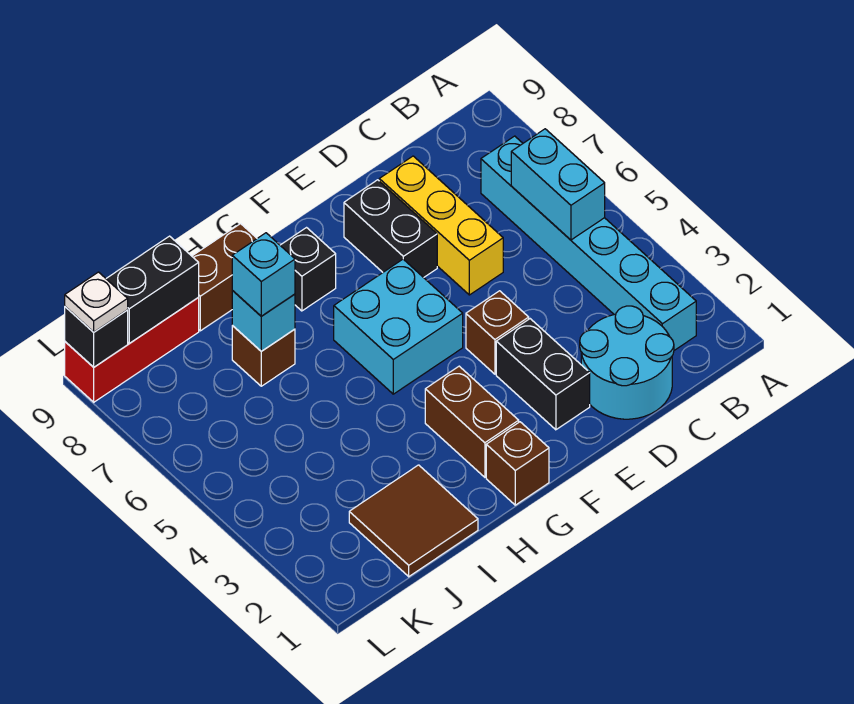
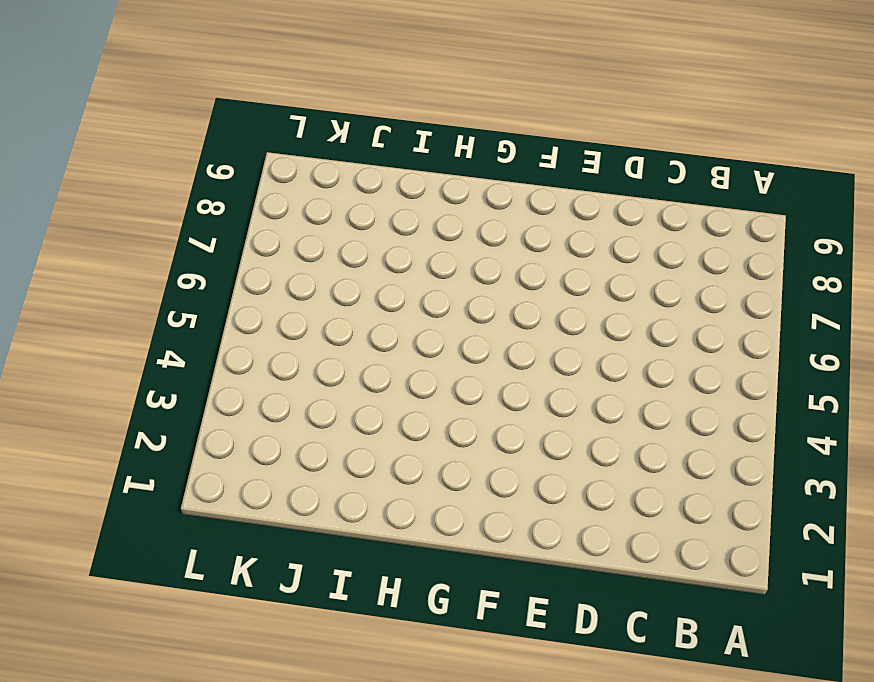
none -> cyan brick B2:B7 level 1
none -> cyan round brick C1:D2 level 1
none -> yellow brick D6:D8 level 1

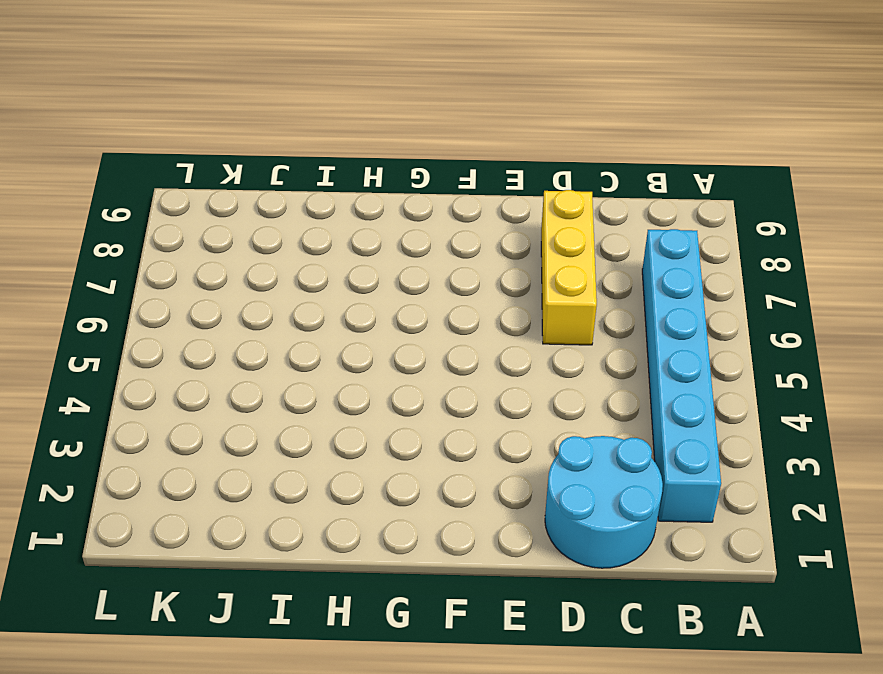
none -> black brick E2:E3 level 1
none -> brown brick E4 level 1
none -> black brick E7:E8 level 1

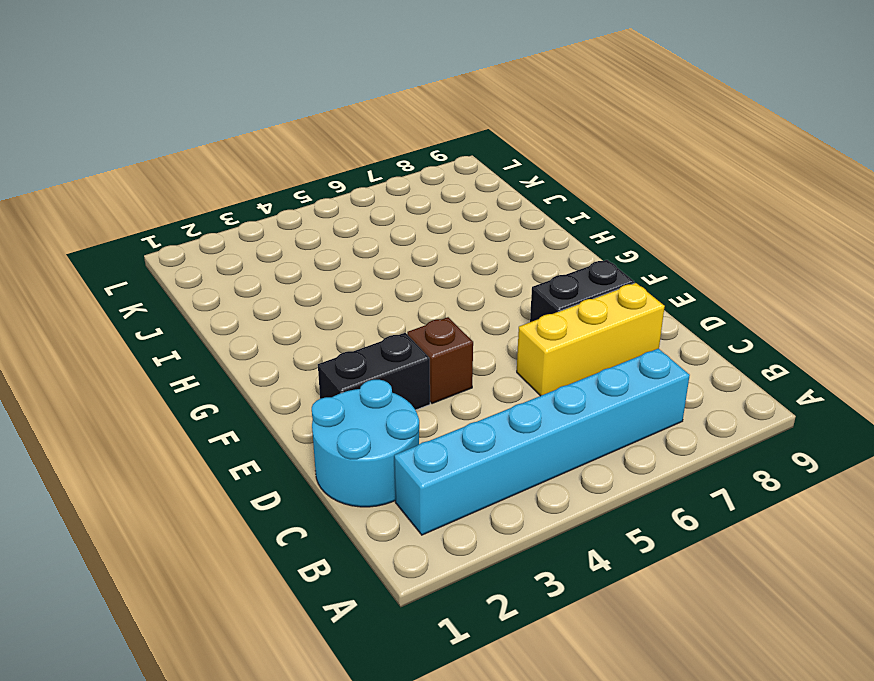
none -> cyan brick F5:G6 level 1
none -> brown brick G1 level 1
none -> brown brick G2:G3 level 1

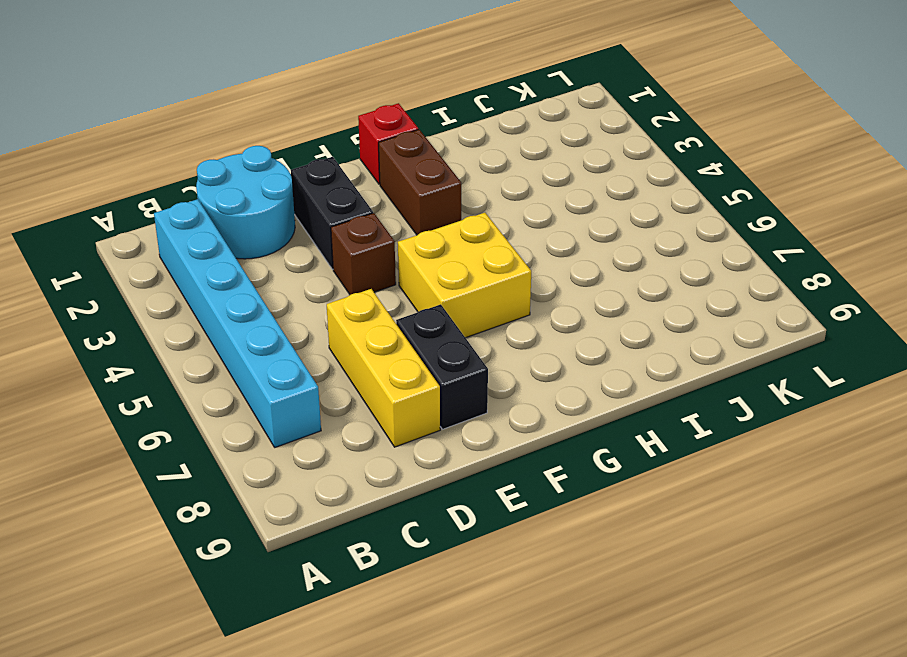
yellow brick F5:G6 level 1 -> cyan brick F5:G6 level 1
red brick G1 level 1 -> brown brick G1 level 1
none -> black brick G8 level 1
none -> brown brick H9:I9 level 1
none -> brown tile I1:J2 level 1

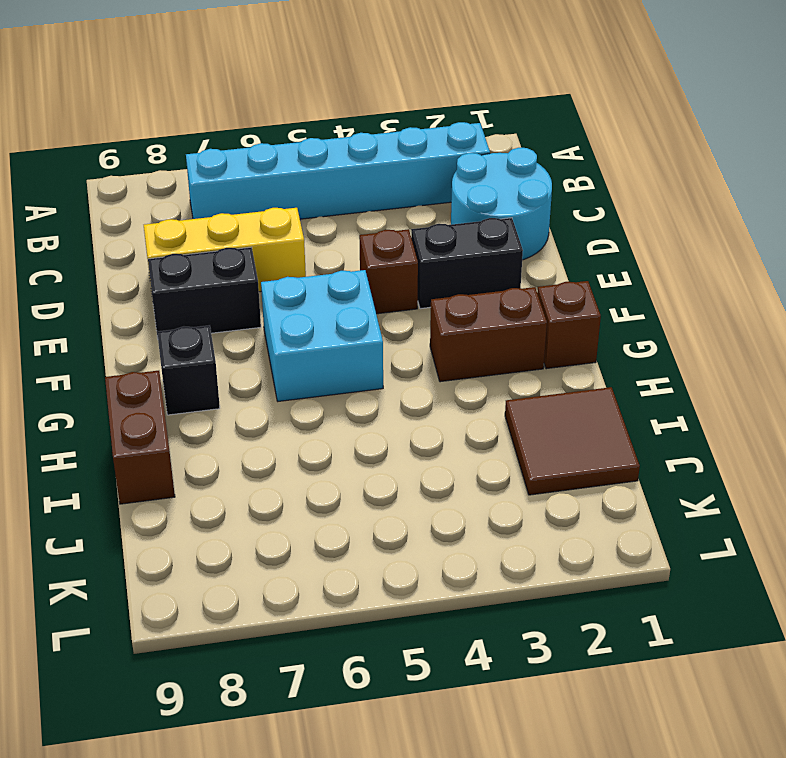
none -> brown brick I7 level 1
none -> red brick J9:L9 level 1
none -> cyan brick B5:B6 level 2

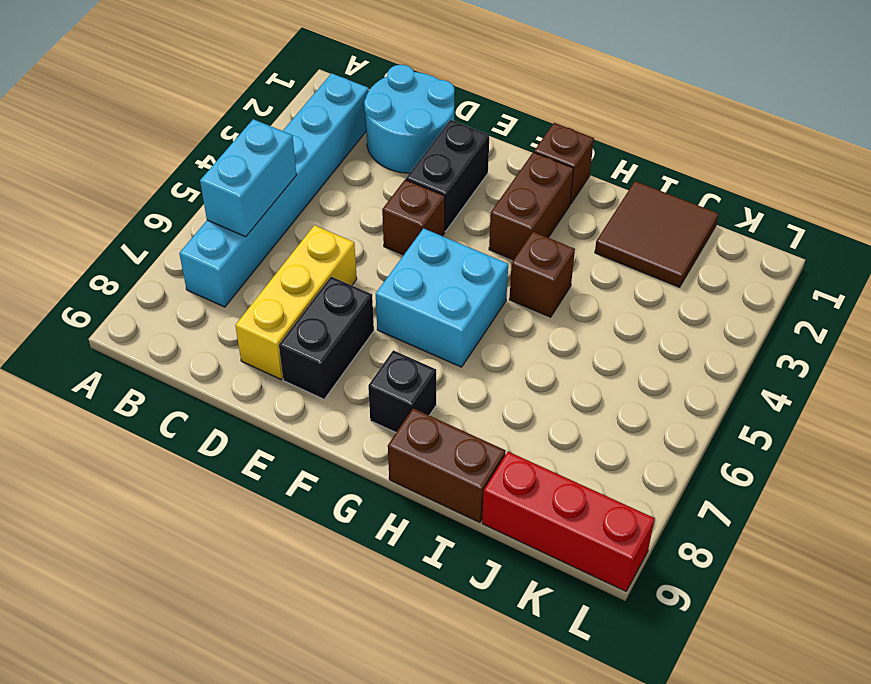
brown brick H4 level 1 -> brown brick I7 level 1
none -> cyan brick I7 level 2
none -> black brick J9:K9 level 2
none -> black brick L9 level 2

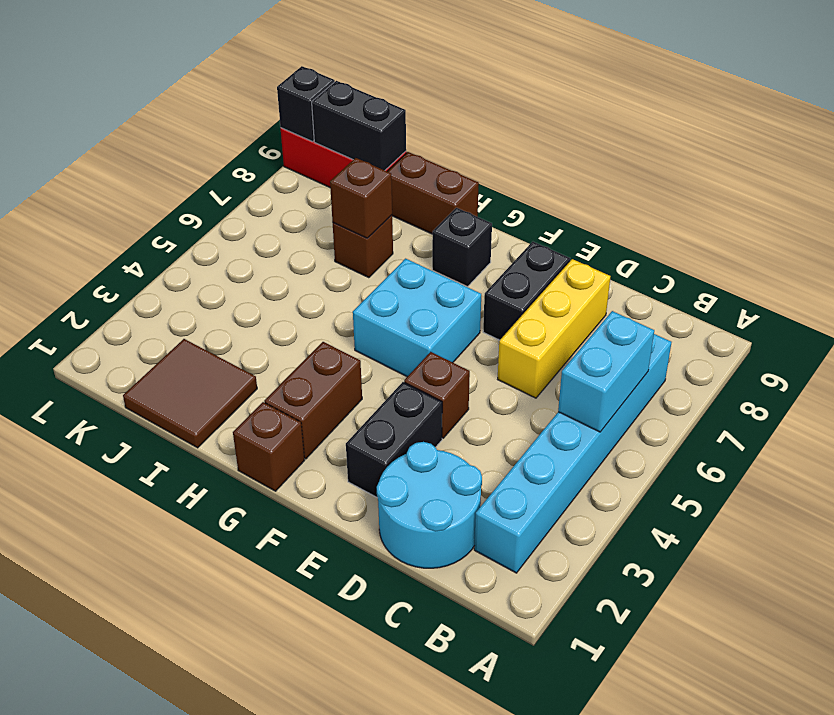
brown brick I7 level 2 -> cyan brick I7 level 2
none -> cyan brick I7 level 3
none -> white plate L9 level 3

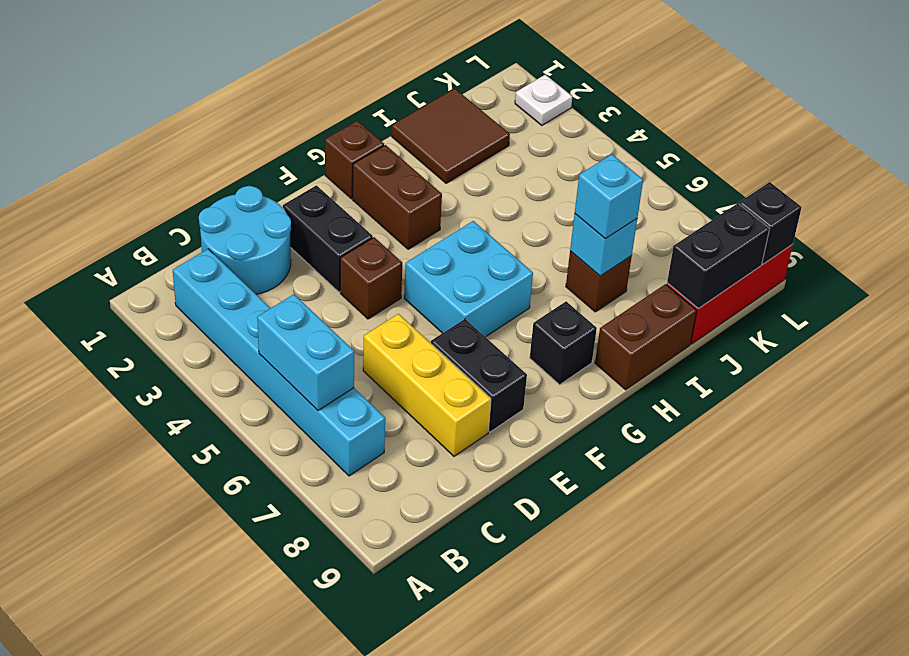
white plate L2 level 1 -> white plate L9 level 3

